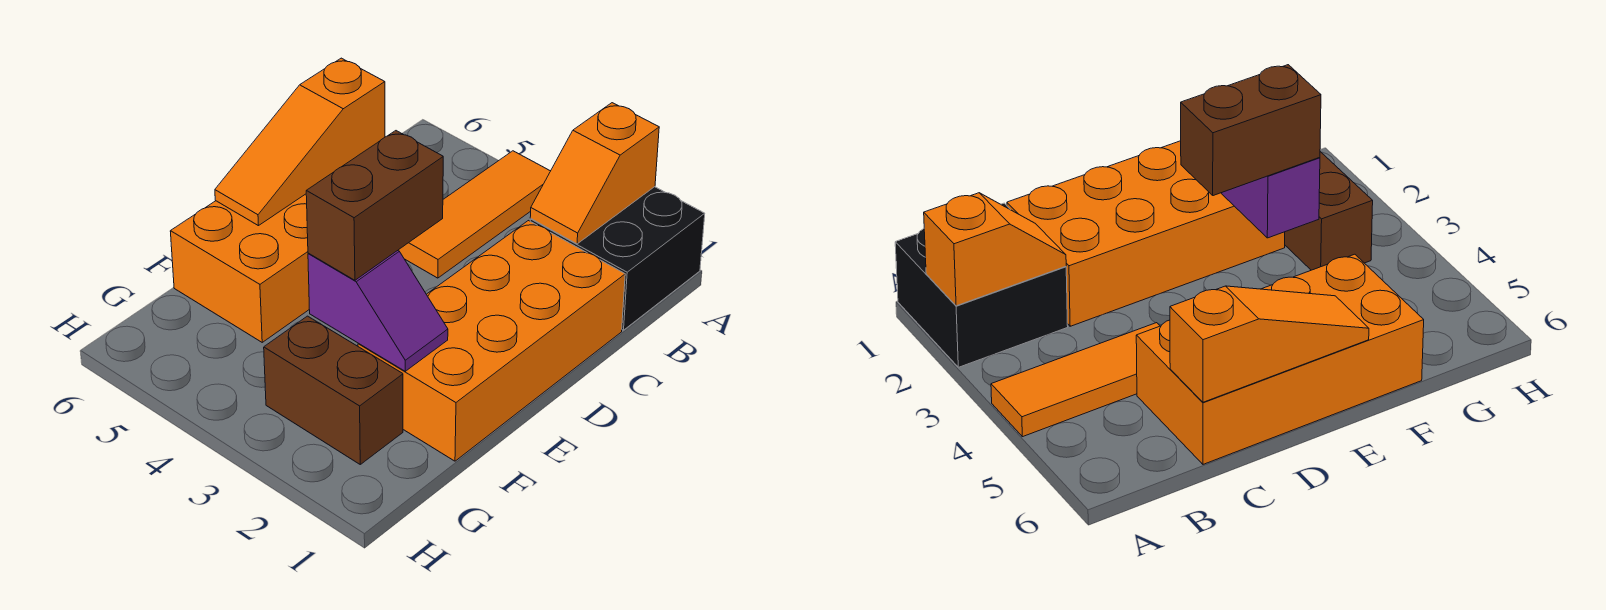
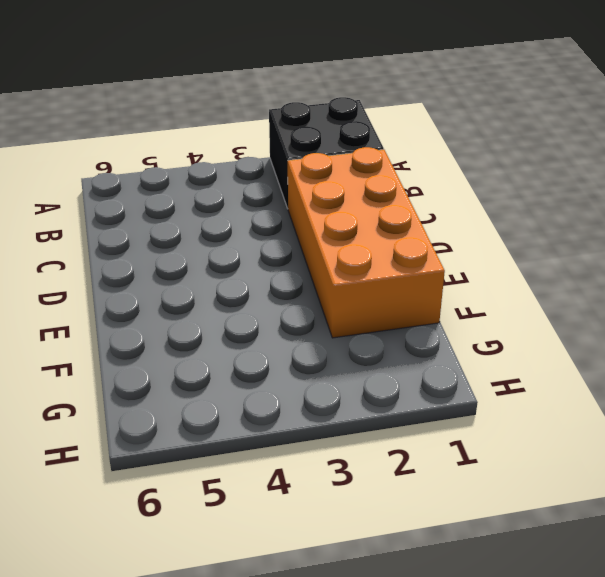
none -> orange tile A4:C4 level 1
none -> orange brick C5:F6 level 1

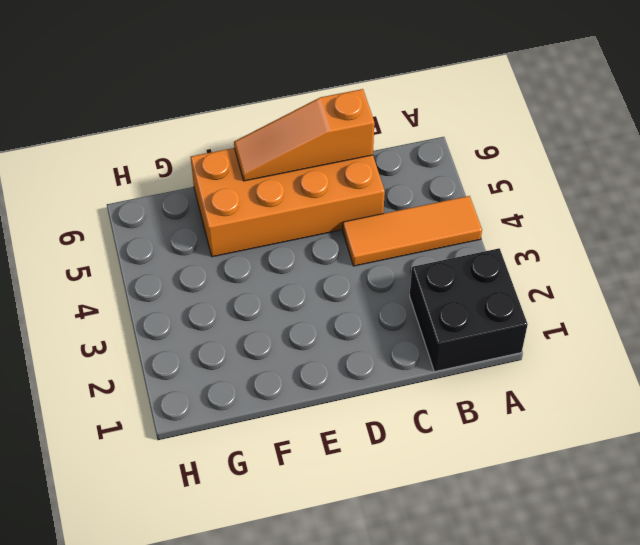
none -> orange brick C1:F2 level 1
none -> brown brick G2:G3 level 1

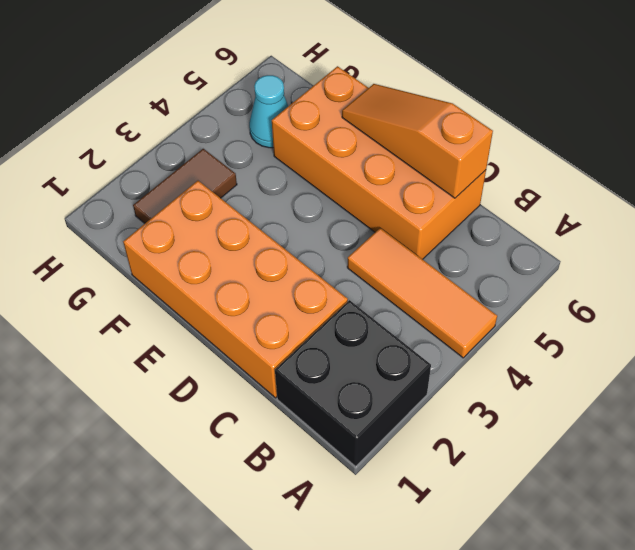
brown tile G2:G3 level 1 -> brown brick G2:G3 level 1
cyan cone G5 level 1 -> none
none -> orange slope A2:B2 level 2 top A
none -> purple slope F2:F3 level 2 top 3

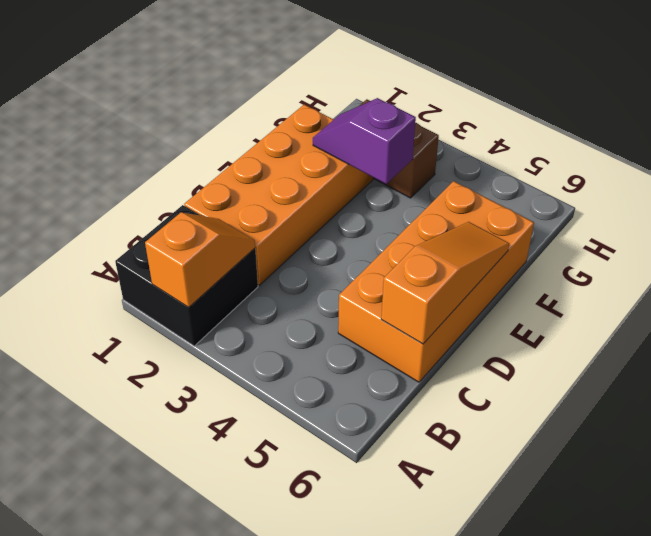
none -> orange tile A4:C4 level 1
none -> brown brick E3:F3 level 3

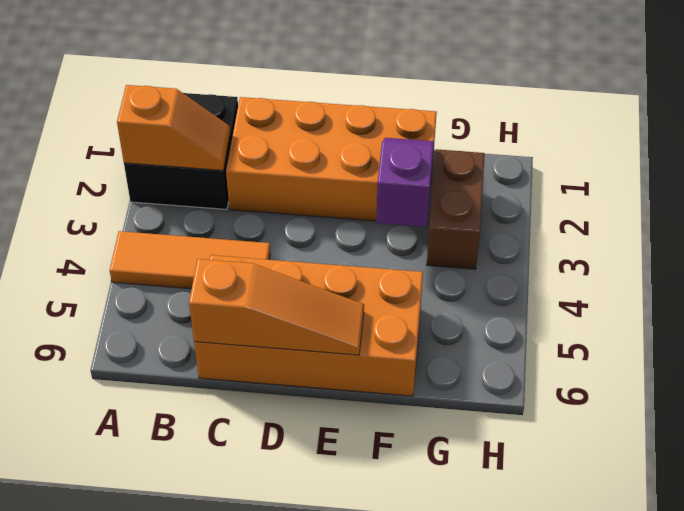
none -> brown brick E3:F3 level 3

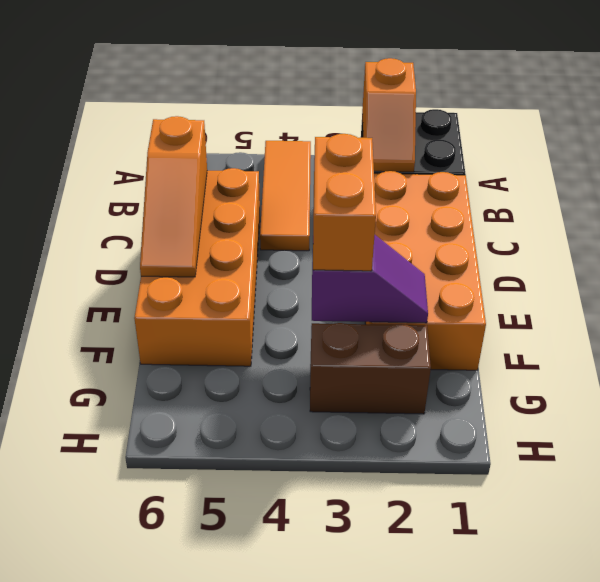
orange brick E3:F3 level 3 -> brown brick E3:F3 level 3

